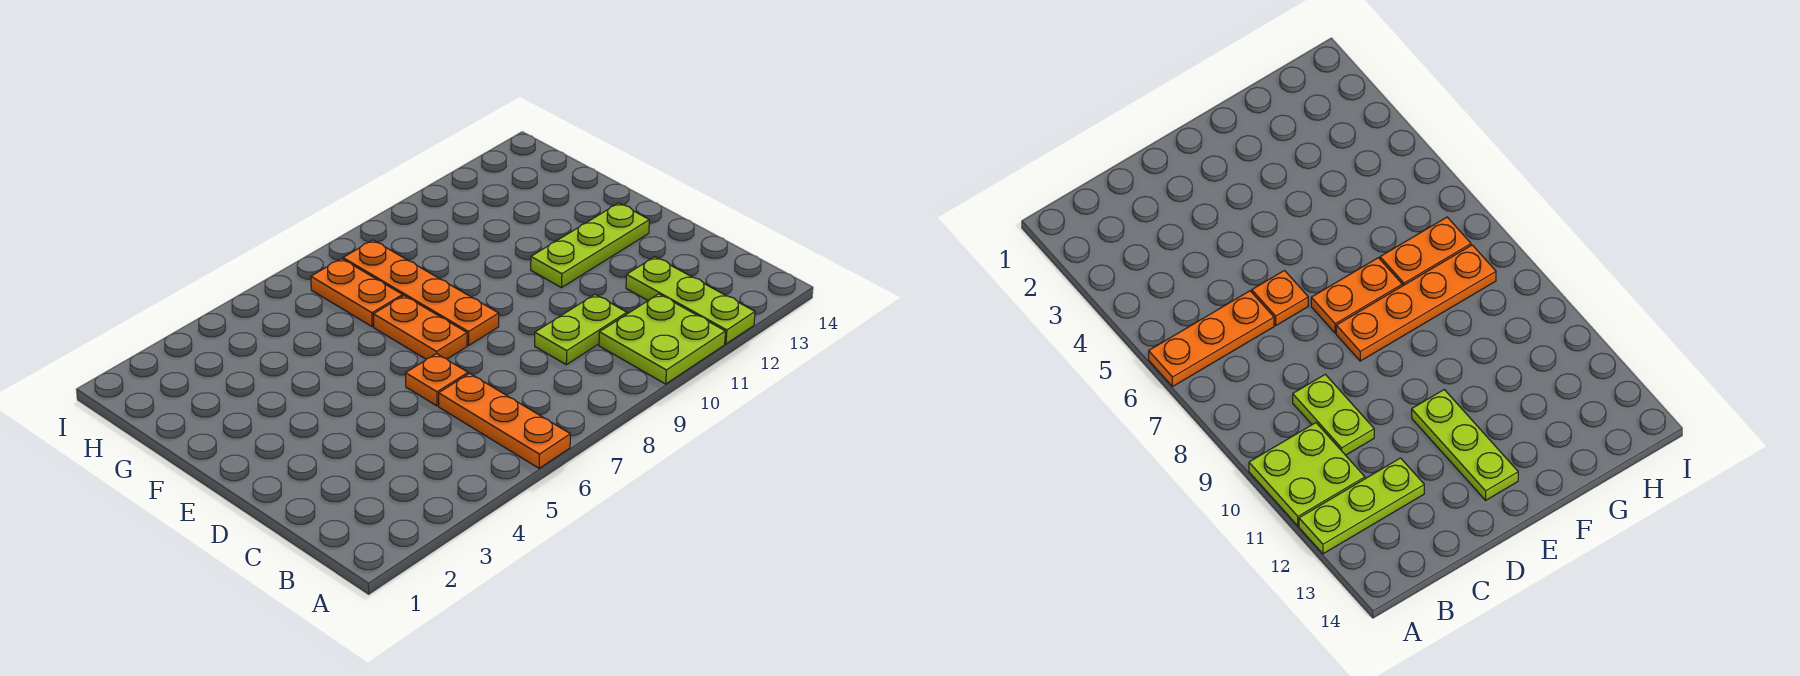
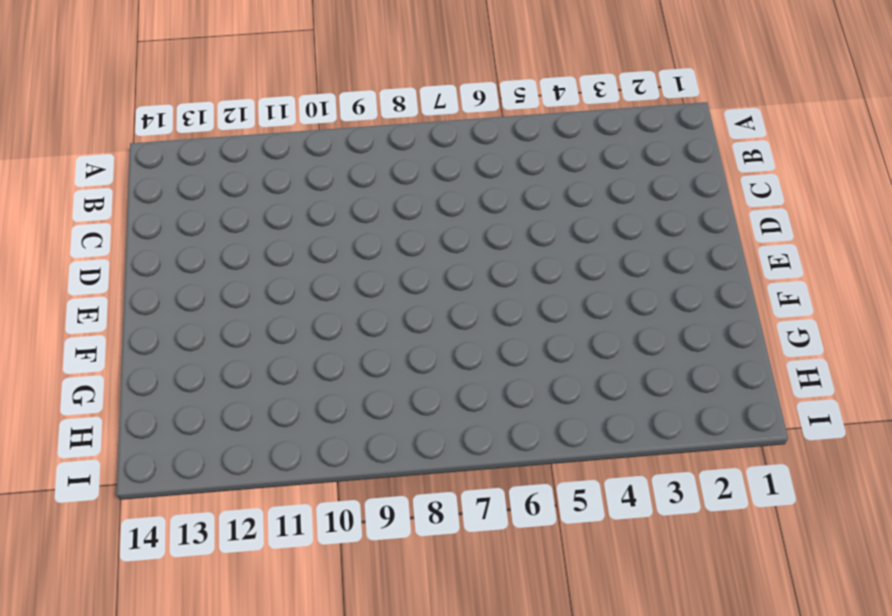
none -> orange plate A6:C6 level 1
none -> lime plate A10:B11 level 1

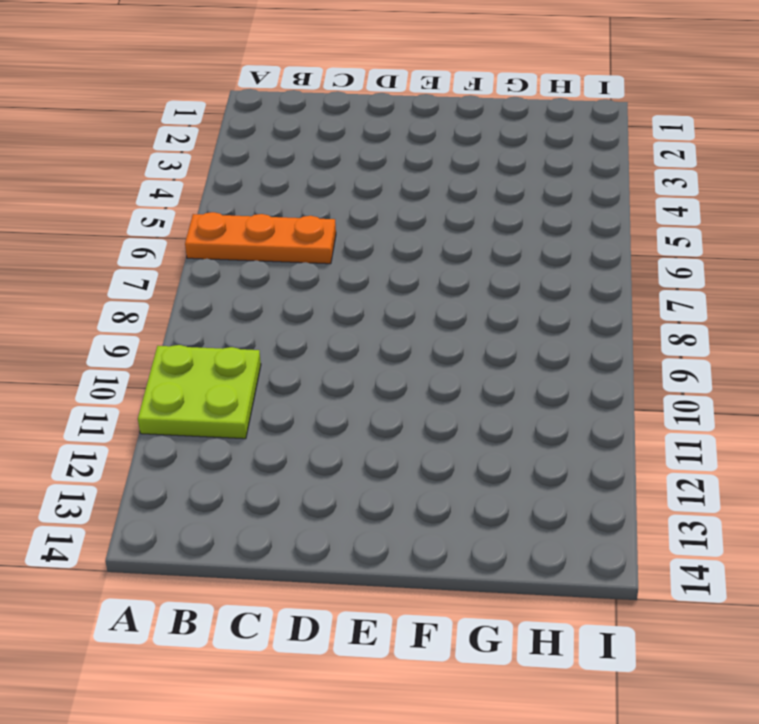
none -> lime plate A12:C12 level 1
none -> lime plate C9:C10 level 1

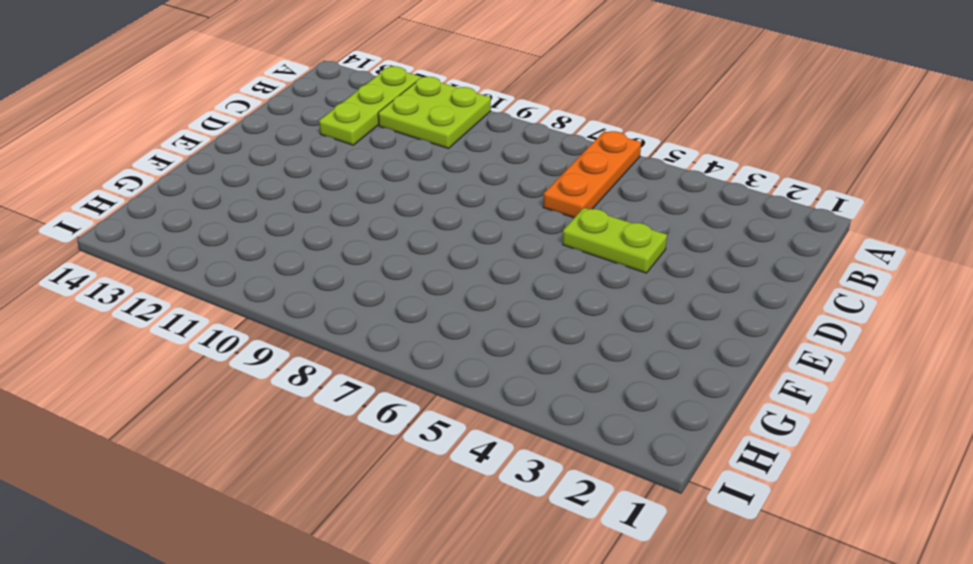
lime plate D4:D5 level 1 -> lime plate C9:C10 level 1
none -> orange plate D6 level 1
none -> orange plate E7:F7 level 1

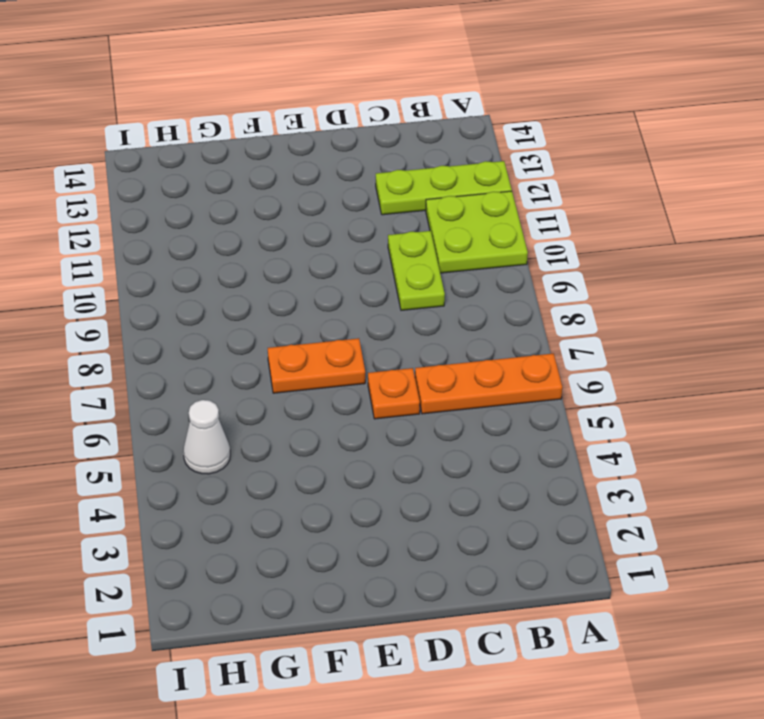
white cone H5 level 1 -> none
none -> orange plate E8:H8 level 1
none -> lime plate E11:E13 level 1

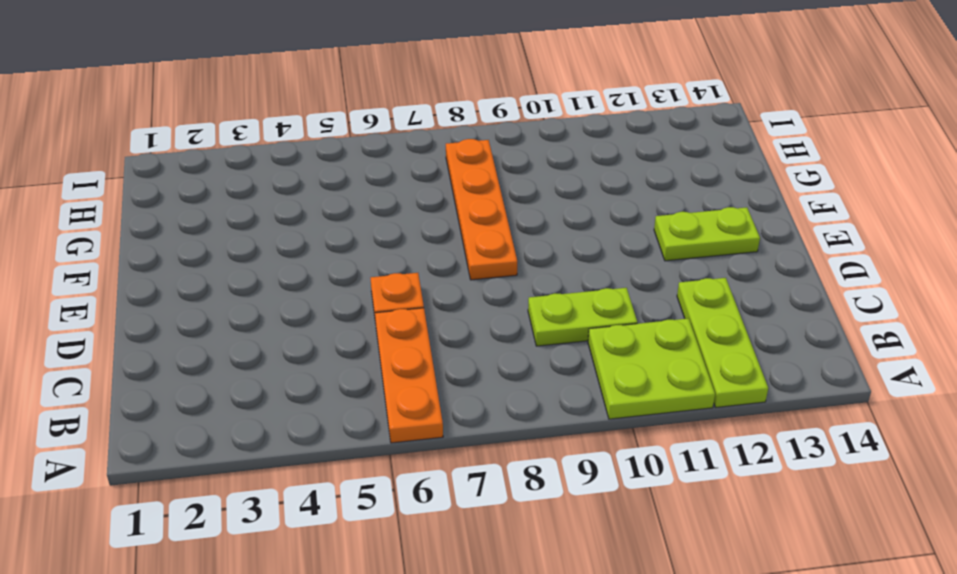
lime plate E12:E13 level 1 -> lime plate E11:E13 level 1
none -> orange plate E7:F7 level 1
none -> orange plate G7:H7 level 1

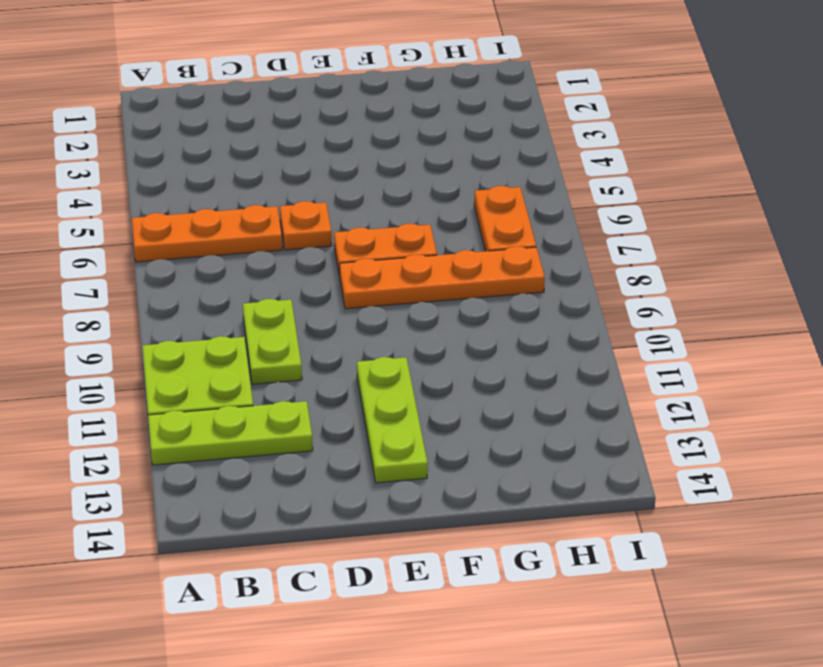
orange plate H6:H7 level 1 -> orange plate G7:H7 level 1

